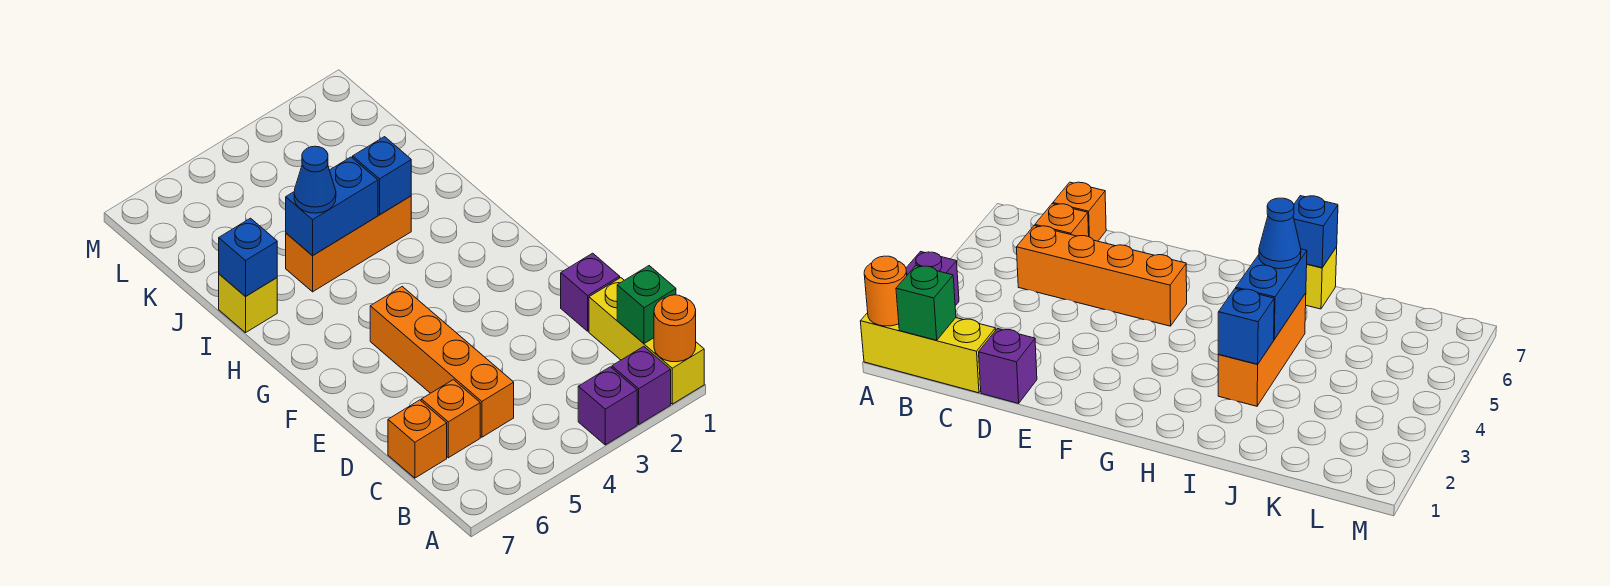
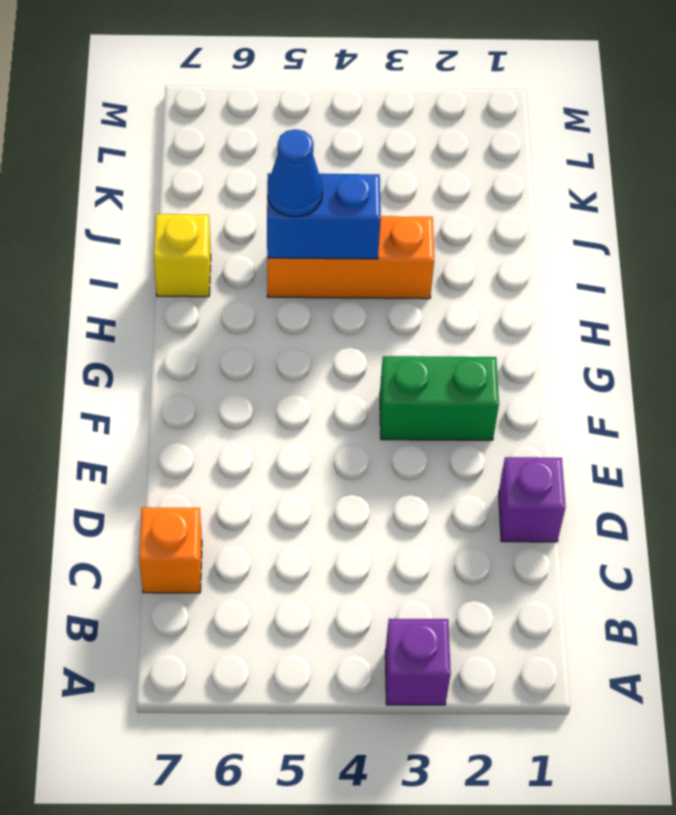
green brick F2:F3 level 1 -> none
none -> yellow brick A1:C1 level 1
none -> purple brick A2 level 1
none -> orange brick C5:F5 level 1

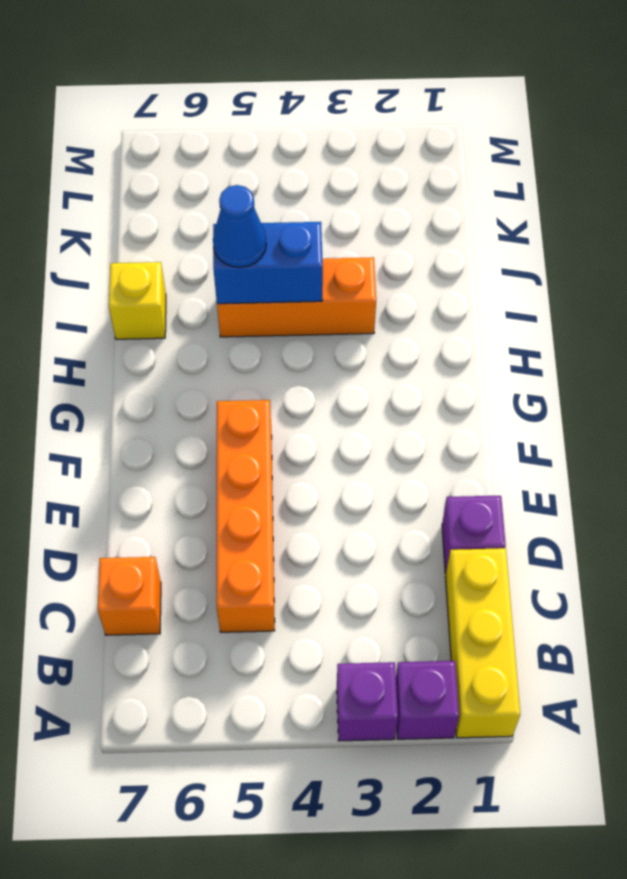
none -> orange brick C6 level 1
none -> orange round brick A1 level 2
none -> green brick B1 level 2

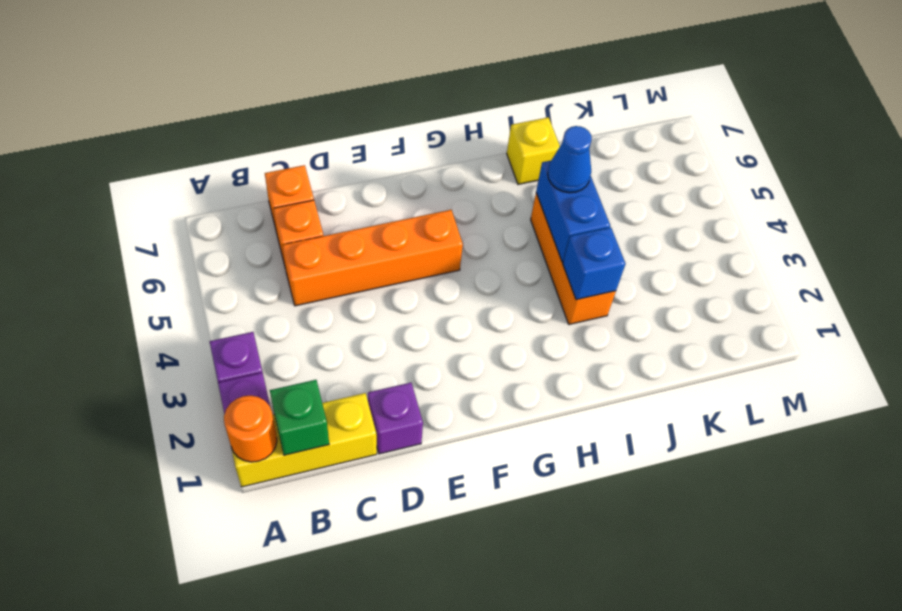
none -> blue brick I7 level 2

